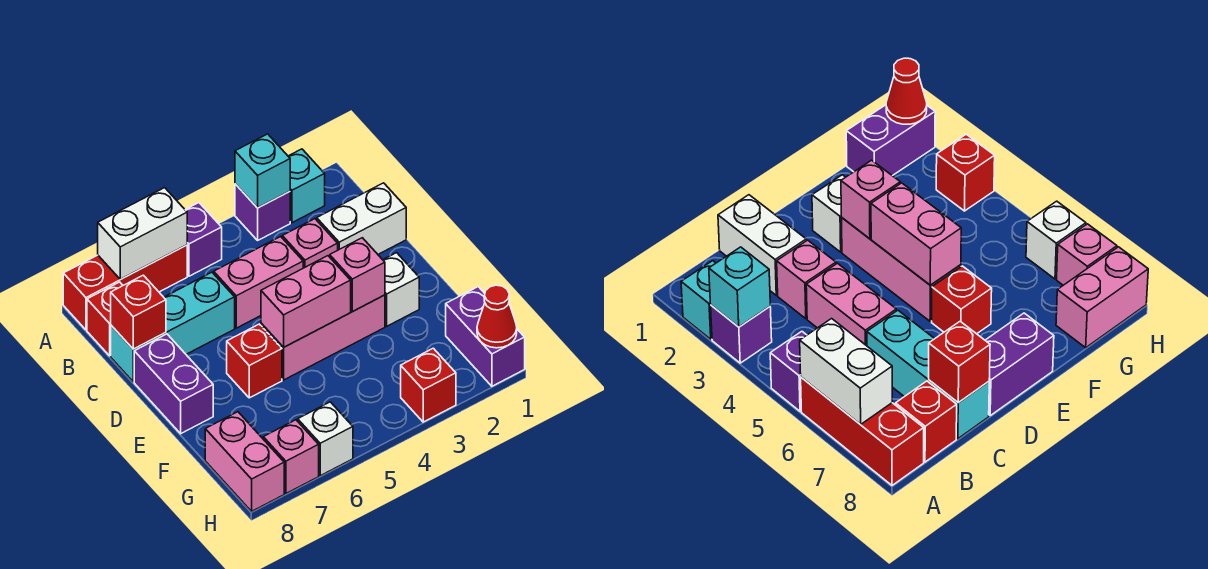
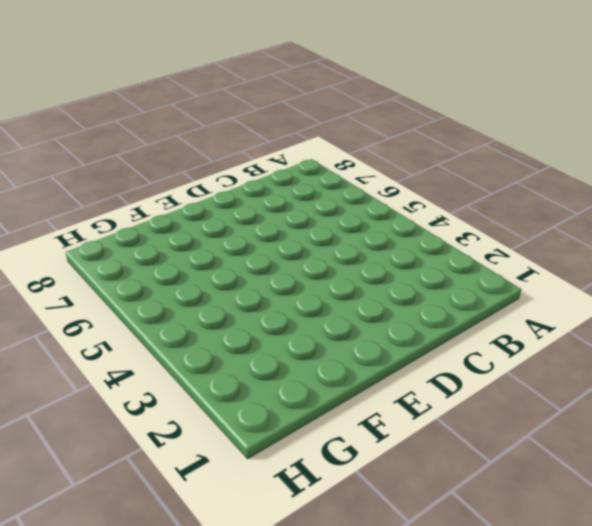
none -> cyan brick A2 level 1
none -> purple brick A3 level 1
none -> purple brick A5 level 1

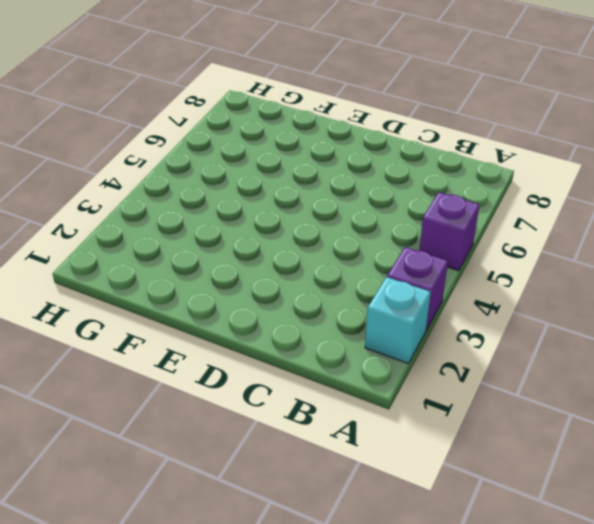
none -> red brick A6:A8 level 1
none -> red brick B8 level 1
none -> white brick C1:C2 level 1

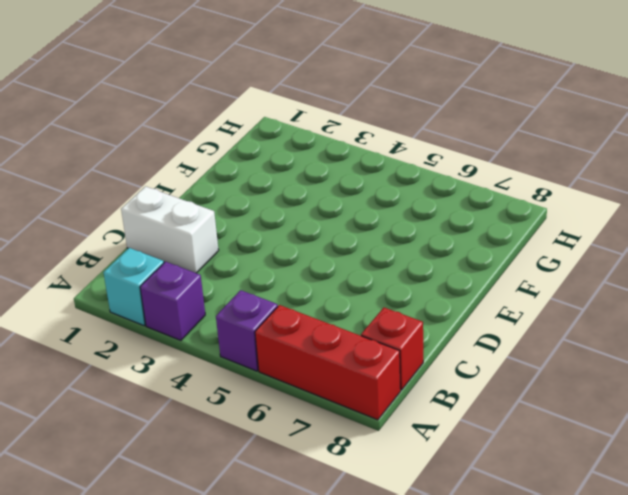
none -> pink brick C3 level 1
none -> pink brick C4:C5 level 1
none -> cyan brick C6:C8 level 1

